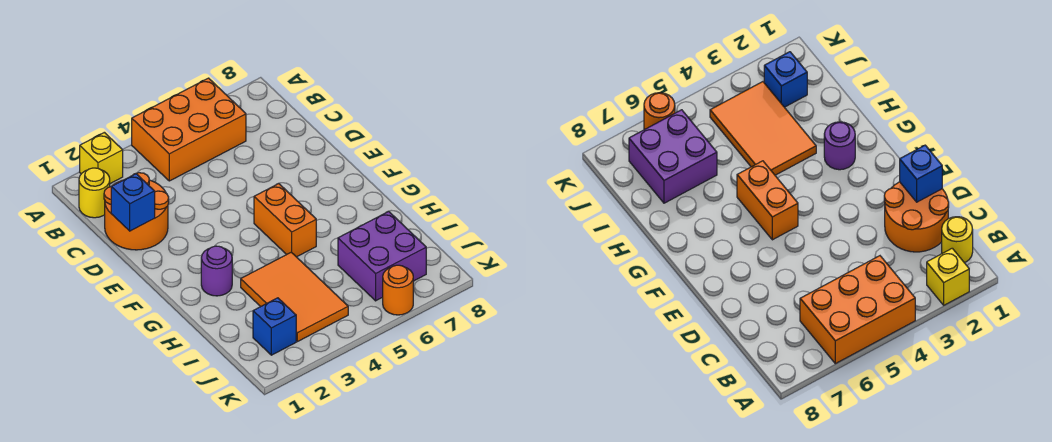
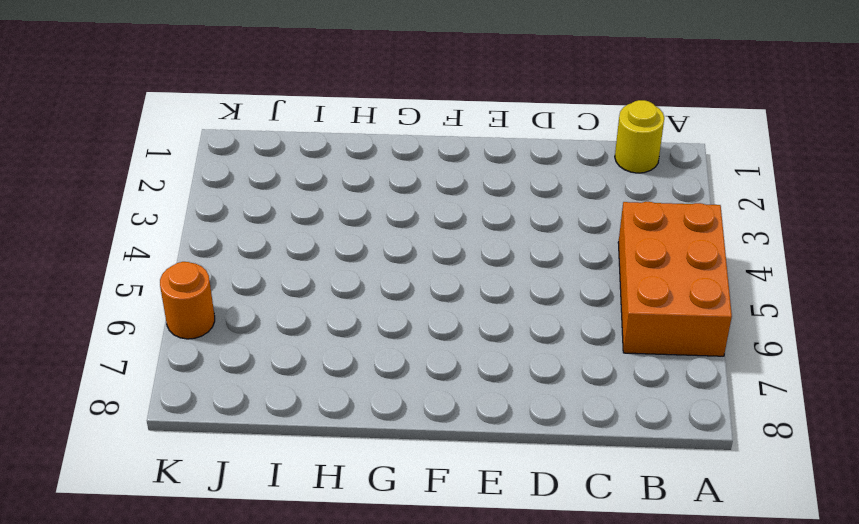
none -> yellow brick A2 level 1
none -> orange round brick C1:D2 level 1

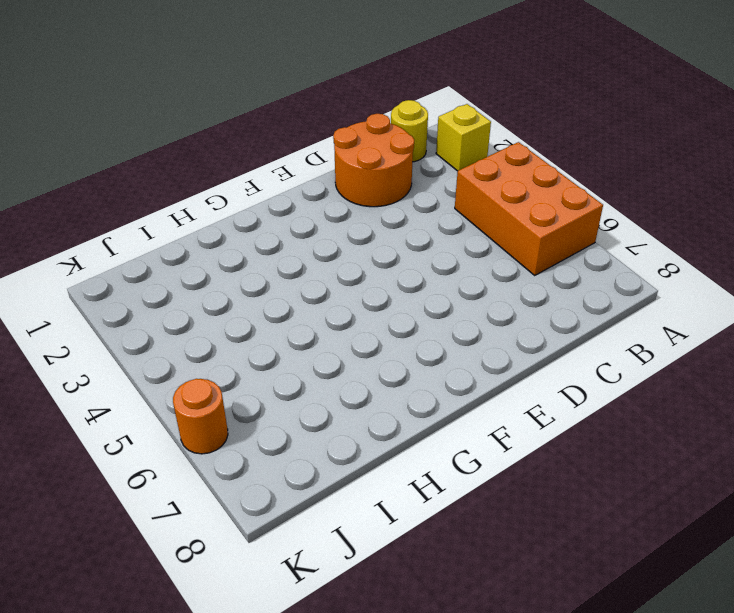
none -> orange brick F5:G5 level 1
none -> purple round brick G2 level 1

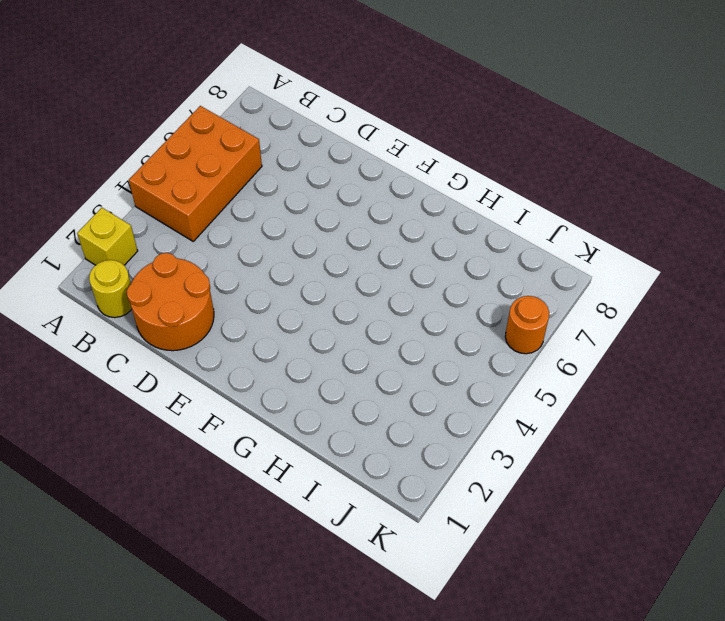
none -> orange brick F5:G5 level 1
none -> purple round brick G2 level 1

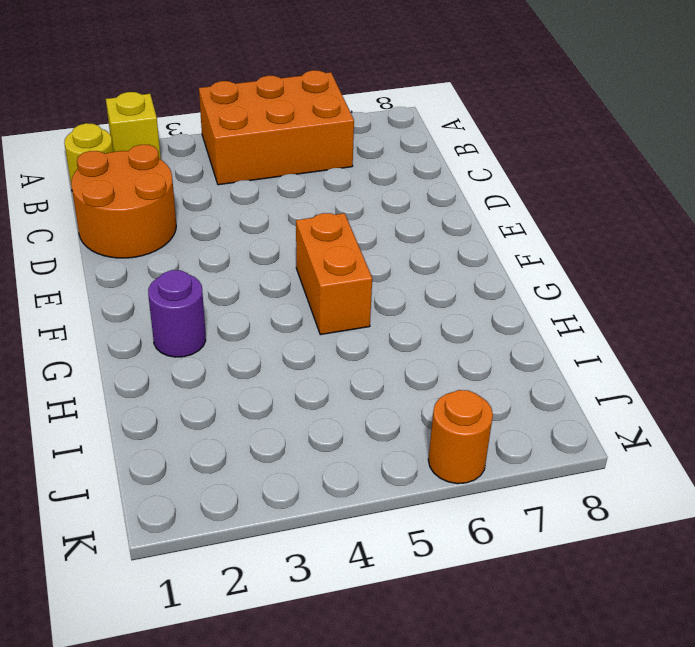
none -> orange tile H3:J4 level 1
none -> purple brick I6:J7 level 1

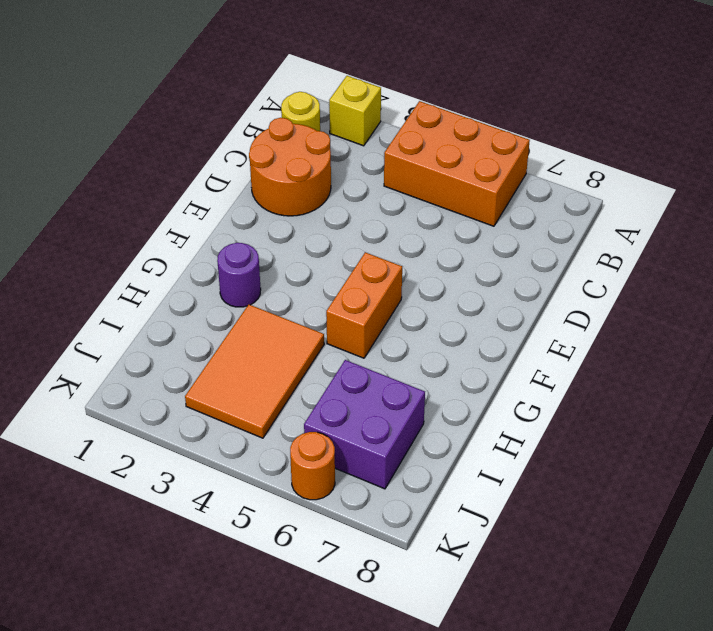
none -> blue brick J2 level 1
none -> blue brick D1 level 2

